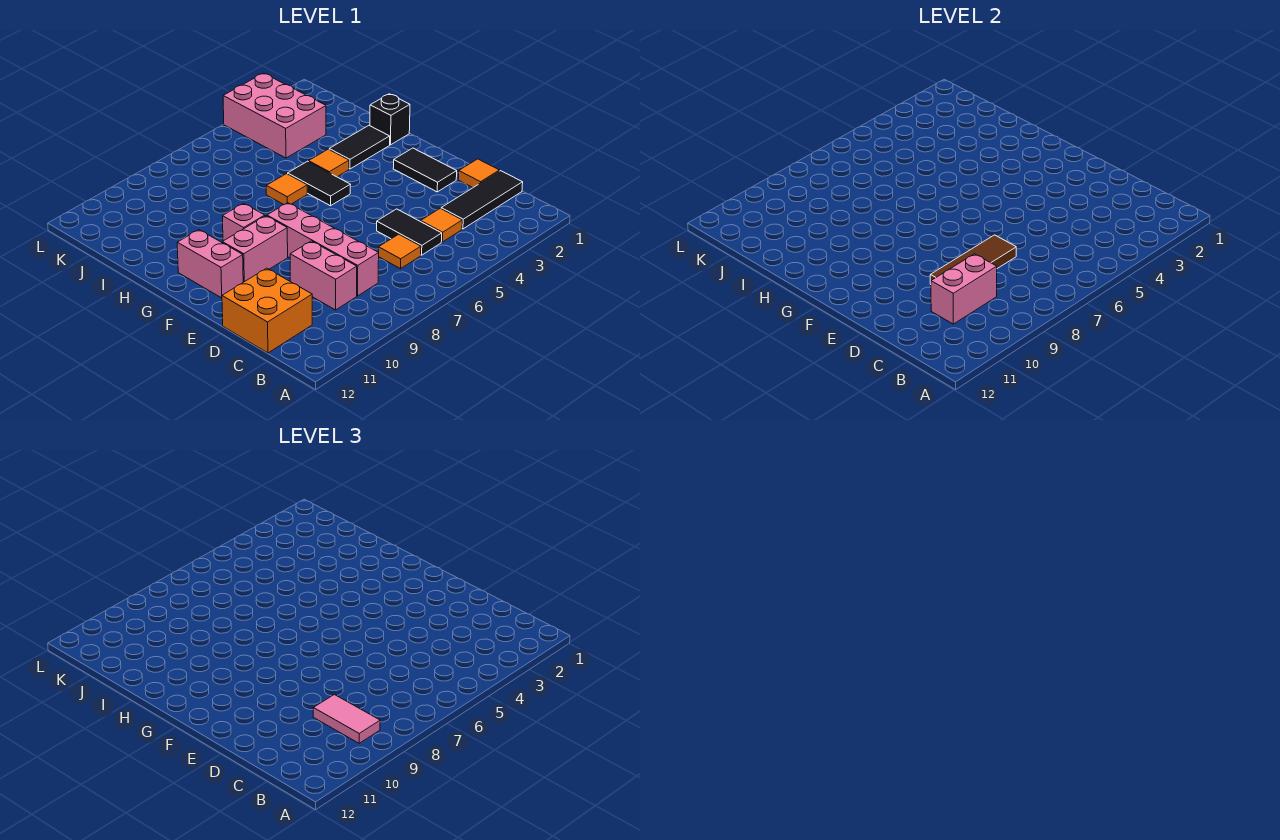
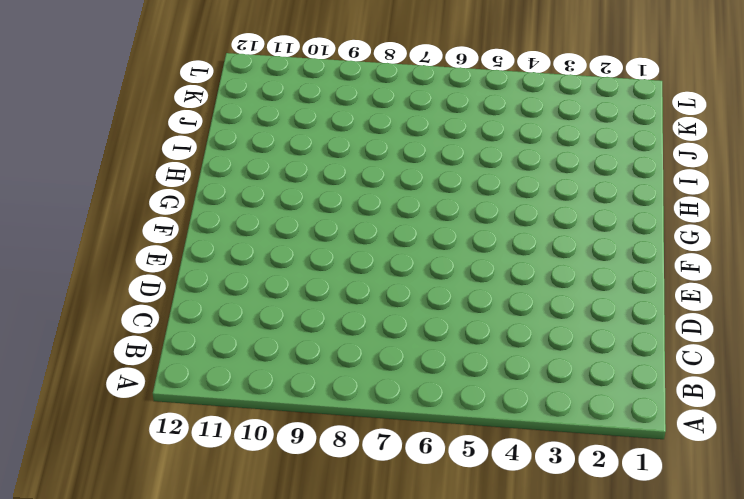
none -> black tile C1:C3 level 1
none -> orange tile C4 level 1
none -> black tile C5:D5 level 1

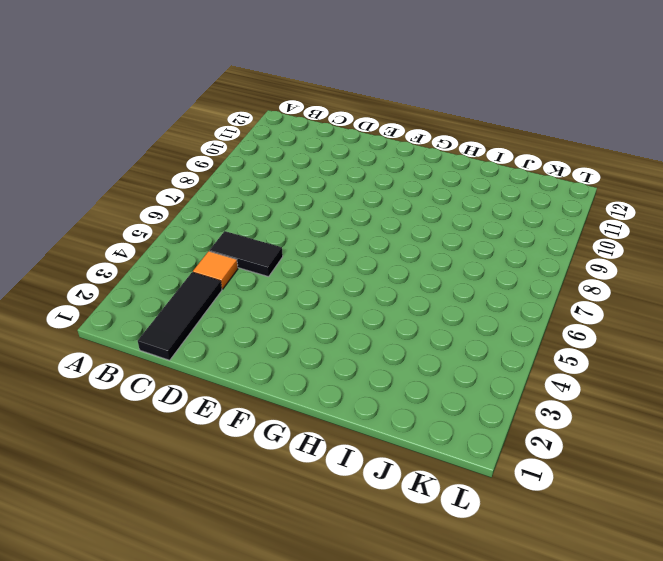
none -> orange tile C6 level 1
none -> pink brick C8:F8 level 1
none -> pink brick C9:D9 level 1

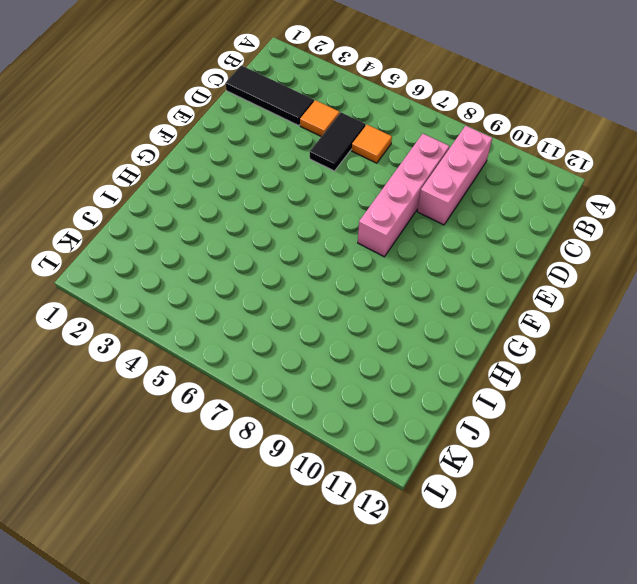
pink brick B9:D9 level 1 -> pink brick C9:D9 level 1
none -> orange brick C11:D12 level 1
none -> orange tile D1 level 1
none -> black tile E2:F2 level 1

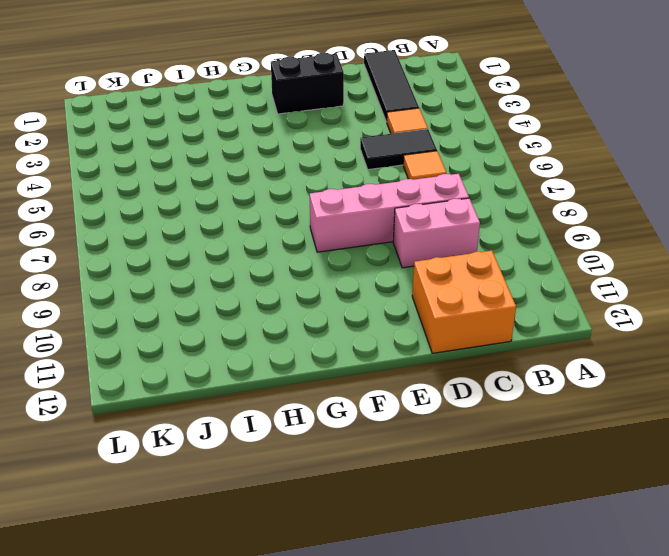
black brick E2:F2 level 1 -> black tile E2:F2 level 1
none -> orange tile D1 level 1
none -> pink brick F9:F10 level 1
none -> pink brick F11:G11 level 1

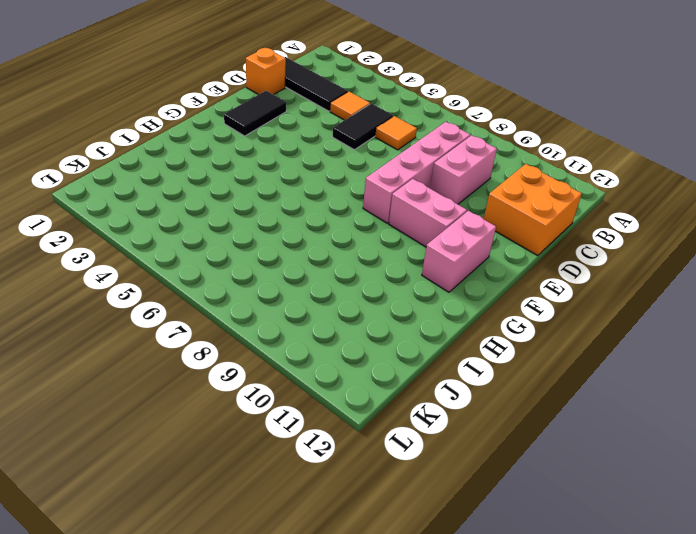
orange brick D1 level 1 -> orange tile D1 level 1
none -> black tile G5:H5 level 1
none -> pink brick G9 level 1
none -> black brick H1 level 1

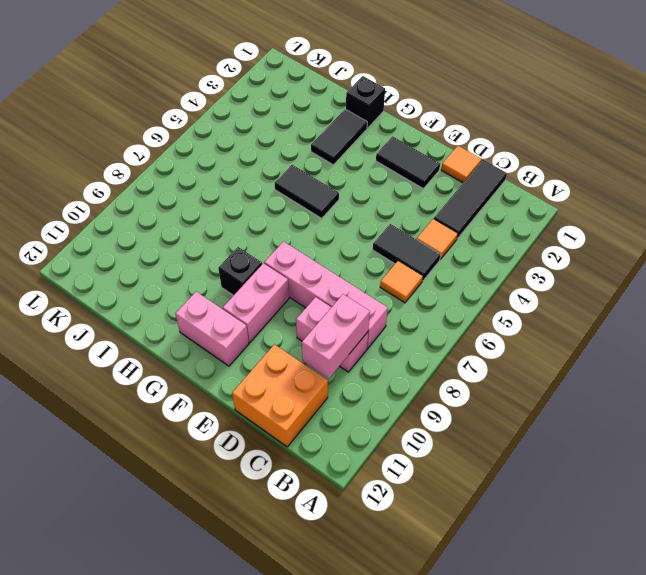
black brick G9 level 1 -> pink brick G9 level 1
none -> orange tile H4 level 1
none -> orange tile H6 level 1
none -> pink brick J3:L4 level 1

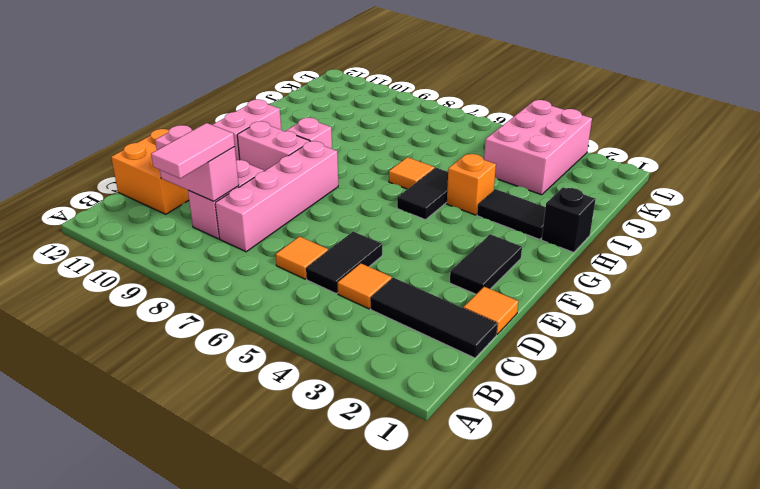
orange brick H4 level 1 -> orange tile H4 level 1
none -> brown tile D7:D9 level 2

